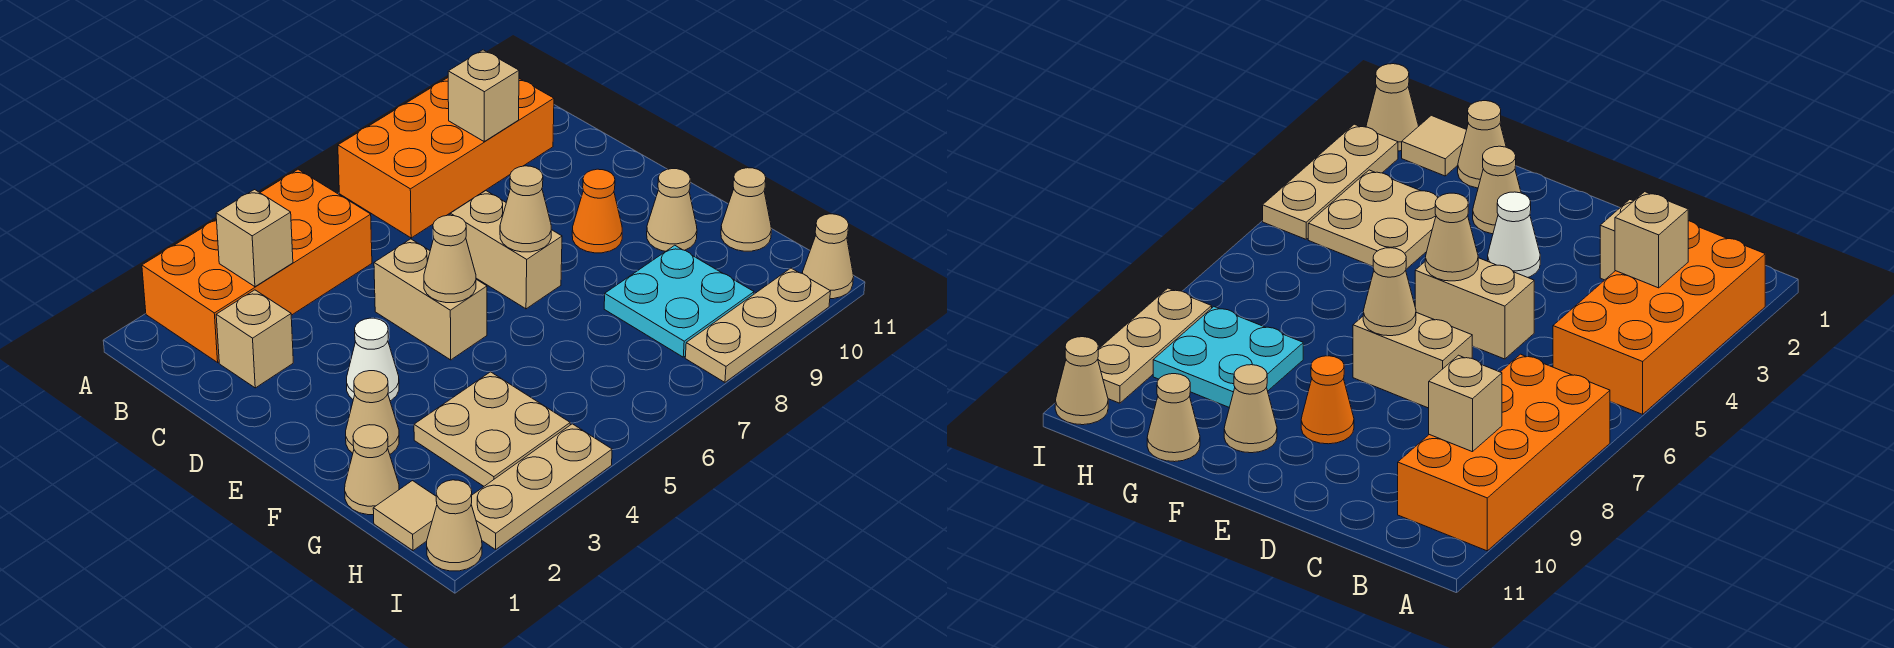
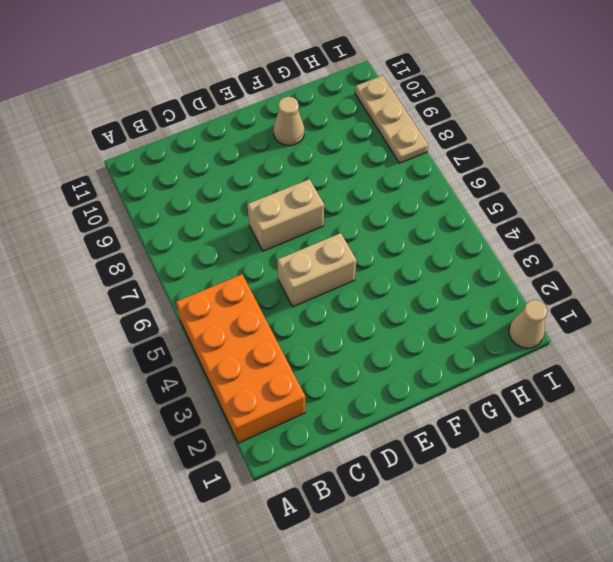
none -> orange brick A7:B10 level 1
none -> tan brick C2 level 1
none -> white cone E3 level 1

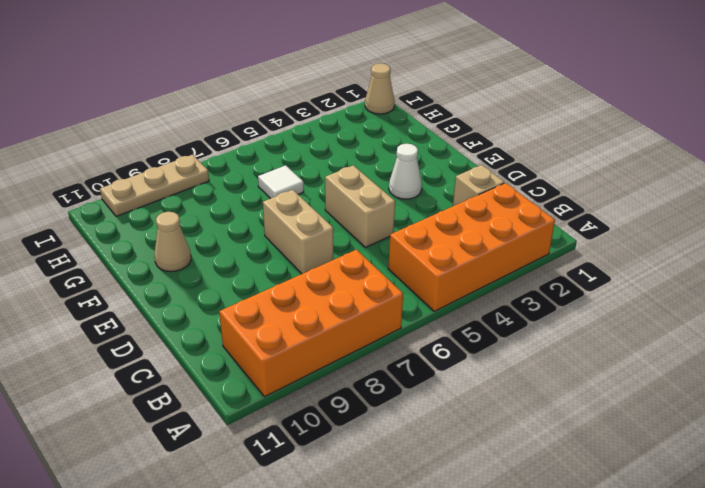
white tile G6 level 1 -> none
none -> orange cone E9 level 1
none -> tan cone F2 level 1
none -> tan cone G1 level 1

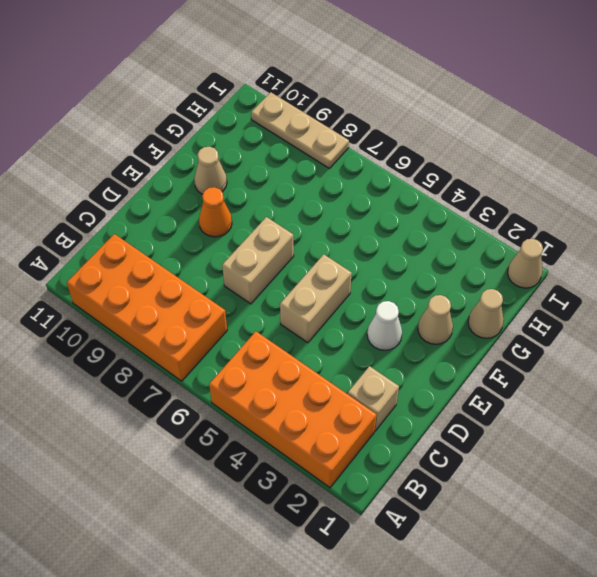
none -> tan plate G3:H4 level 1
none -> cyan plate G8:H9 level 1
none -> tan cone G11 level 1

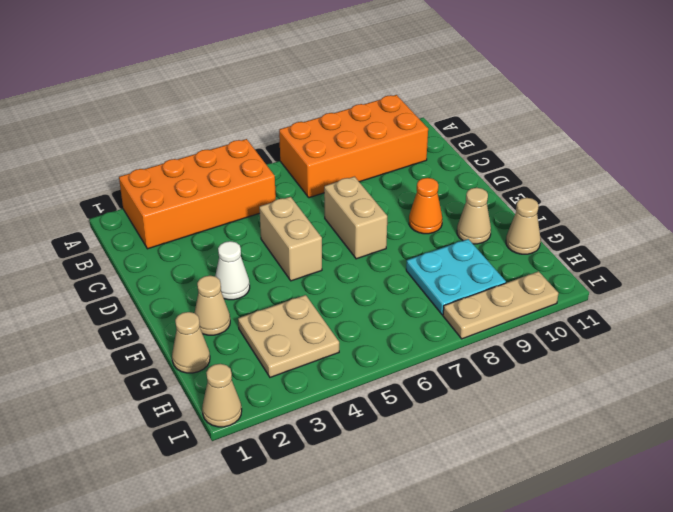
none -> tan brick C2 level 1
none -> tan tile H1 level 1
none -> tan plate I2:I4 level 1

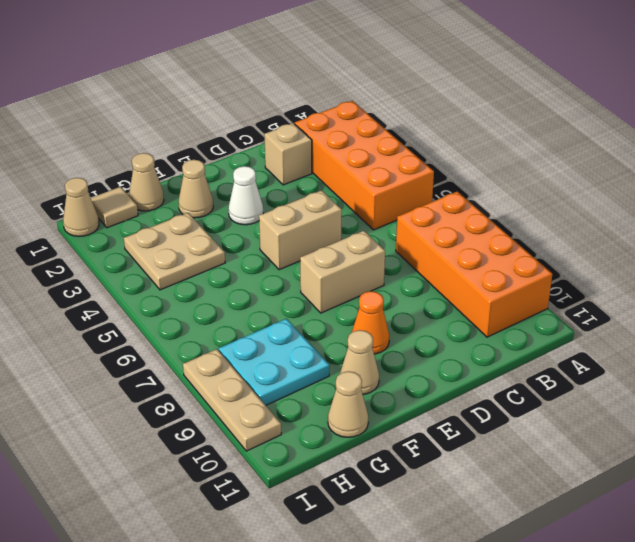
none -> tan plate I2:I4 level 1
none -> tan cone I11 level 1
none -> tan brick B3 level 2

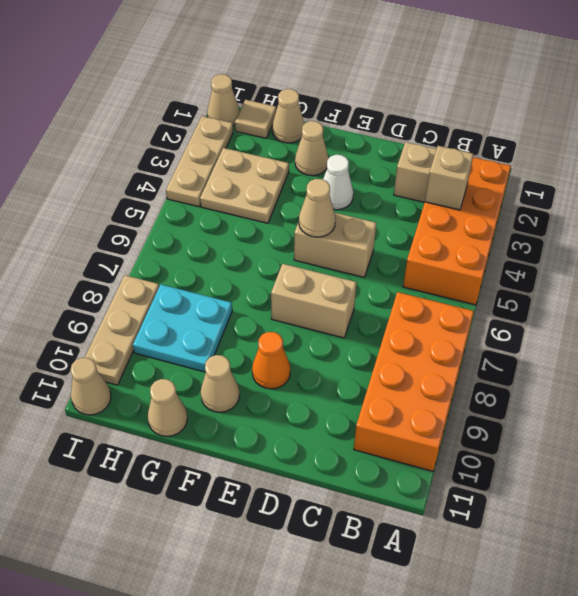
none -> tan brick B9 level 2
none -> tan cone E7 level 2

